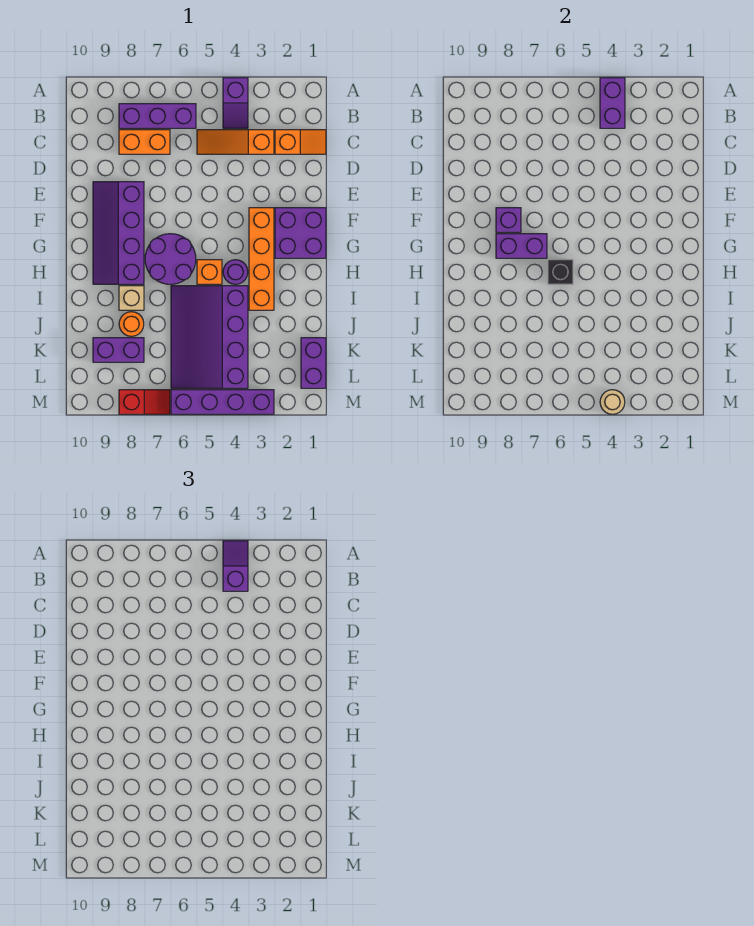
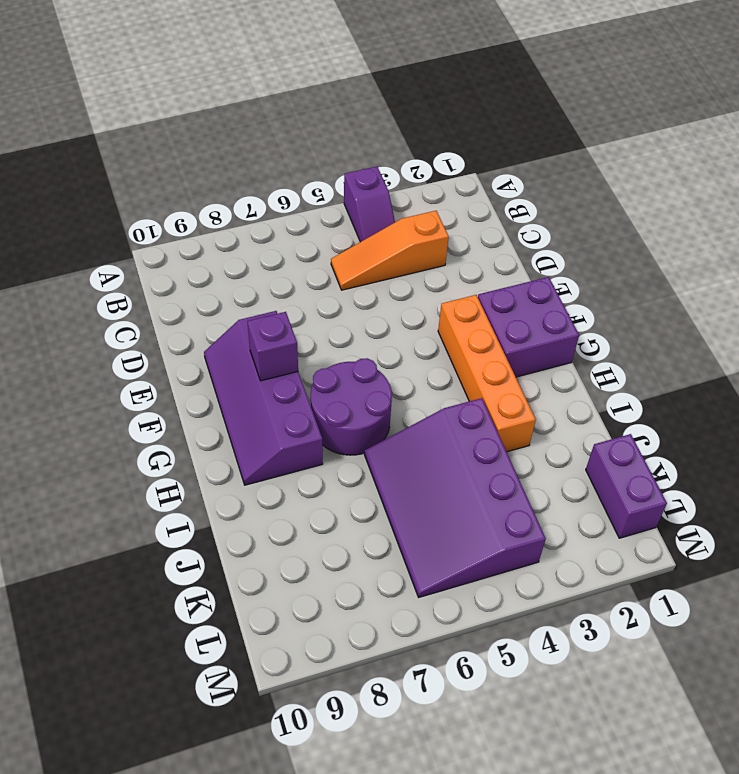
none -> purple brick B6:B8 level 1
none -> orange slope C1:C2 level 1 top 2
none -> orange brick C7:C8 level 1

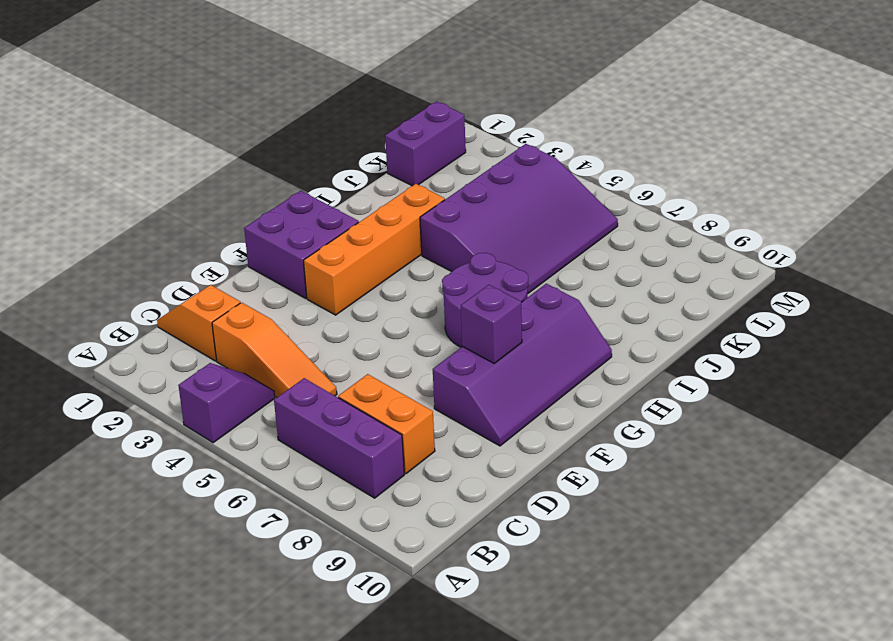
none -> purple round brick H4 level 1
none -> orange brick H5 level 1
none -> tan brick I8 level 1

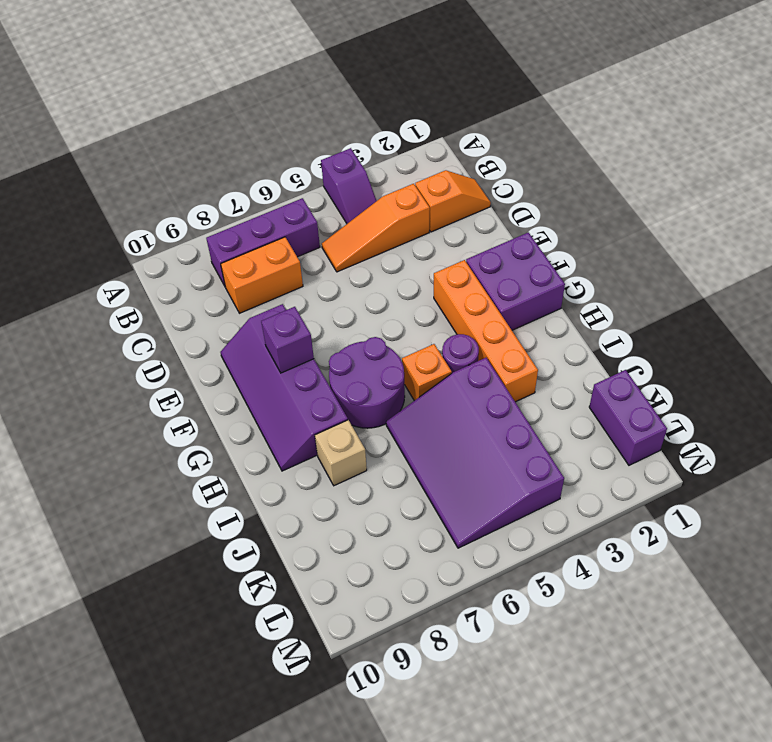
none -> orange round brick J8 level 1
none -> purple brick K8:K9 level 1
none -> purple brick M3:M6 level 1

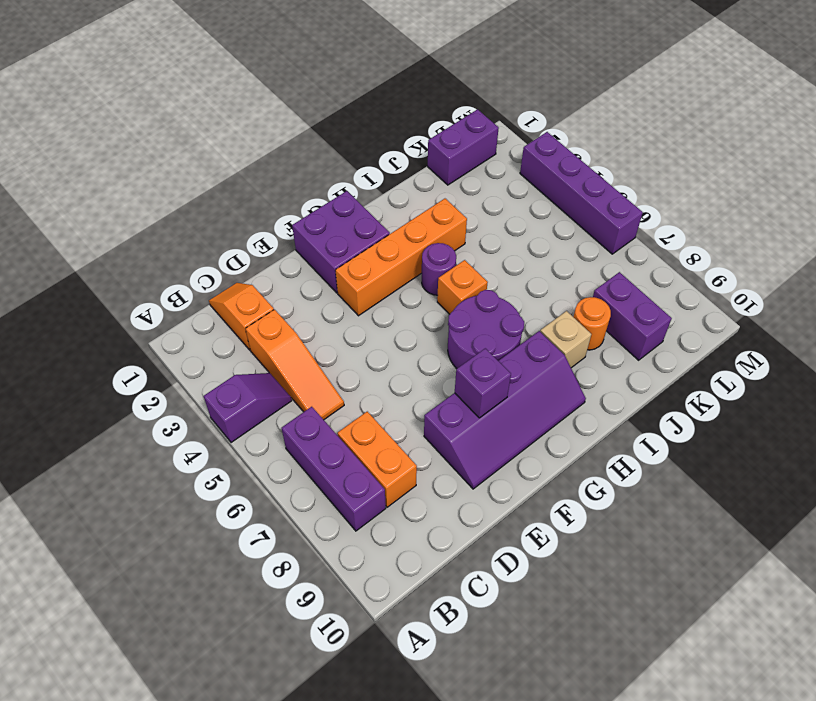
none -> purple slope I4:L6 level 1 top 4
none -> red slope M7:M8 level 1 top 8
none -> purple brick A4:B4 level 2

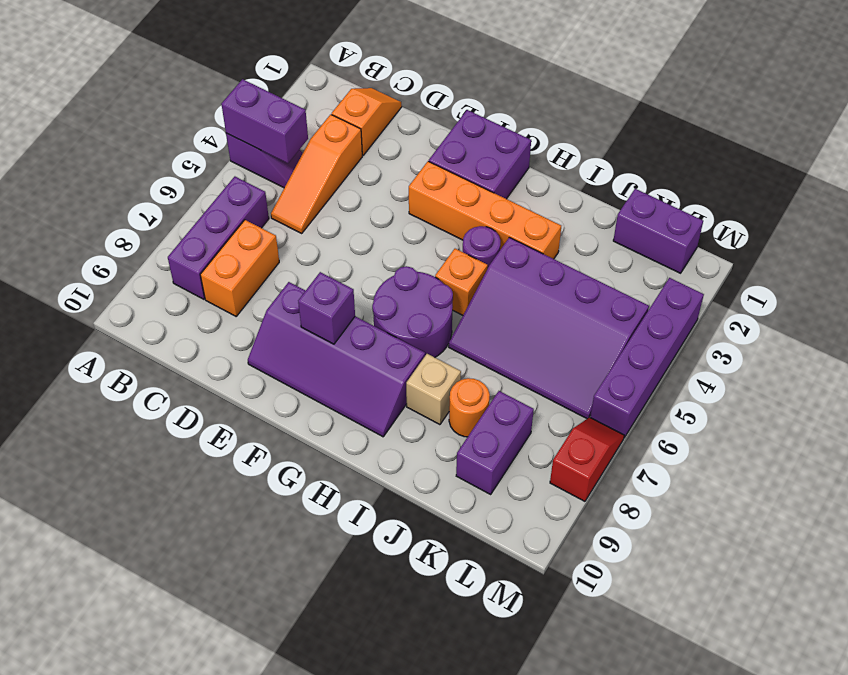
none -> purple brick G7:G8 level 2
none -> black brick H6 level 2
none -> tan round brick M4 level 2

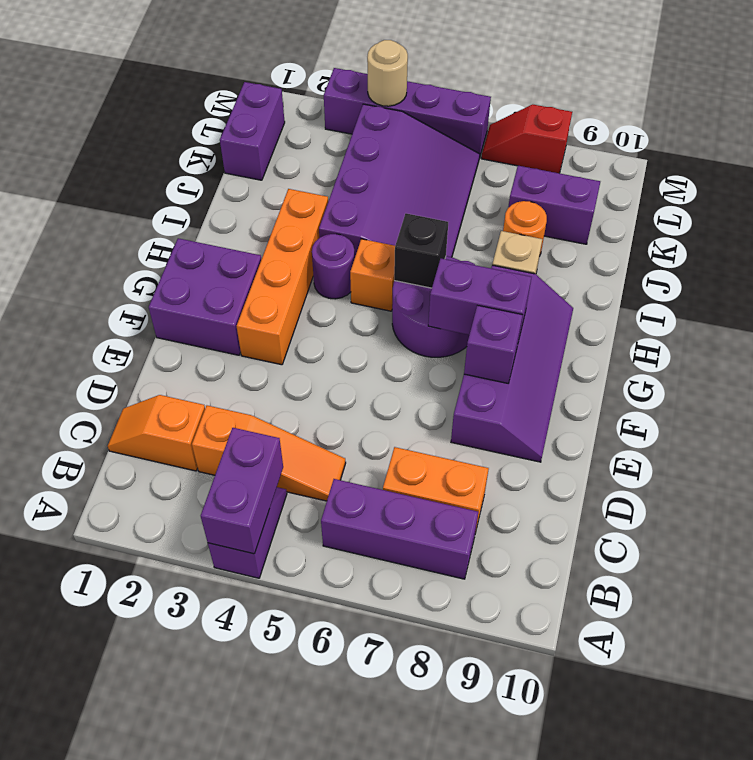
none -> purple slope A4:B4 level 3 top B

